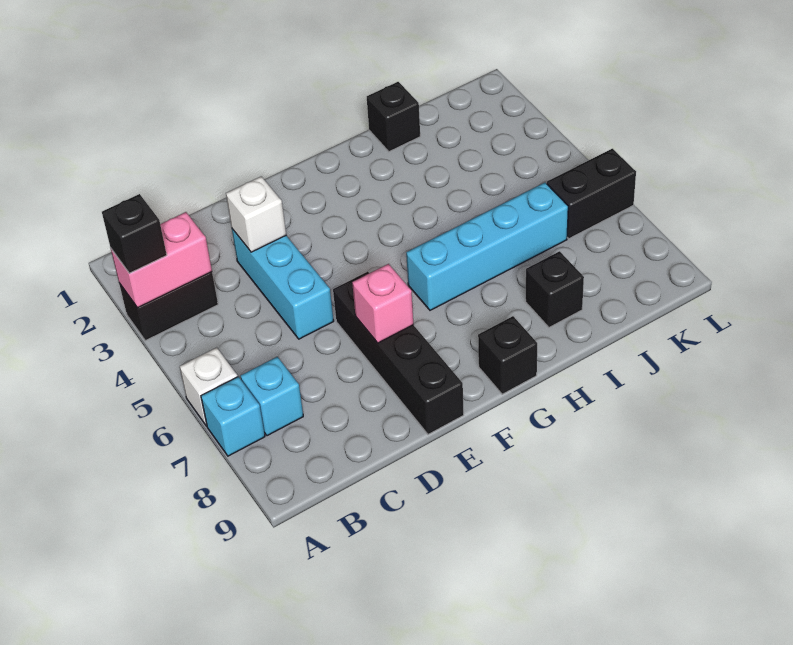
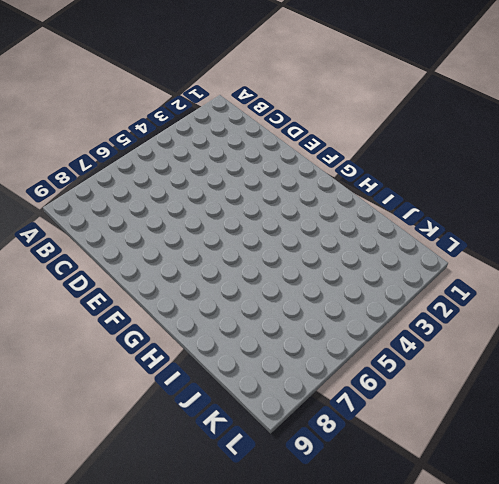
none -> black brick A3:B3 level 1
none -> white brick A6 level 1
none -> cyan brick A7 level 1

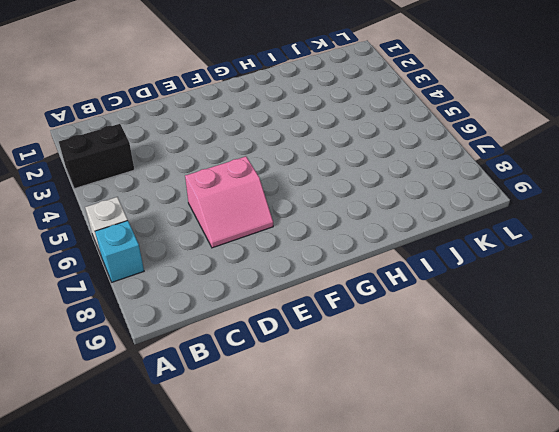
pink slope D6:E7 level 1 top 6 -> black brick E6:E9 level 1
none -> cyan brick B7 level 1
none -> cyan brick D3:D5 level 1
none -> cyan brick G6:J6 level 1

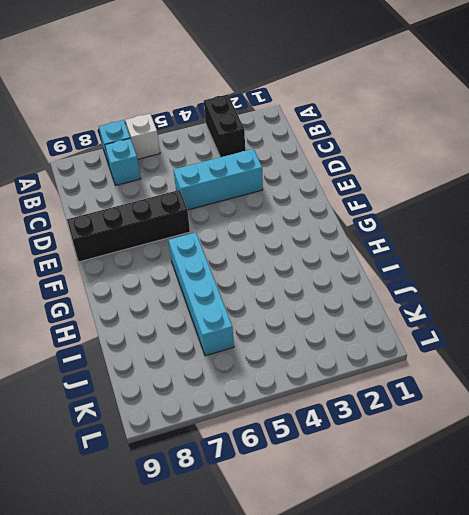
none -> black brick G9 level 1
none -> black brick I1 level 1
none -> black brick I8 level 1

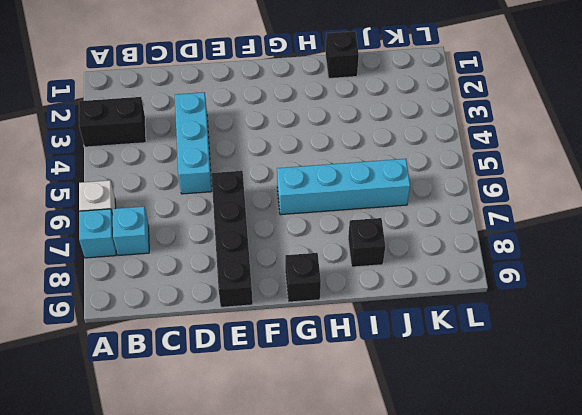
none -> black brick K6:L6 level 1
none -> pink brick A3:B3 level 2
none -> white brick D3 level 2

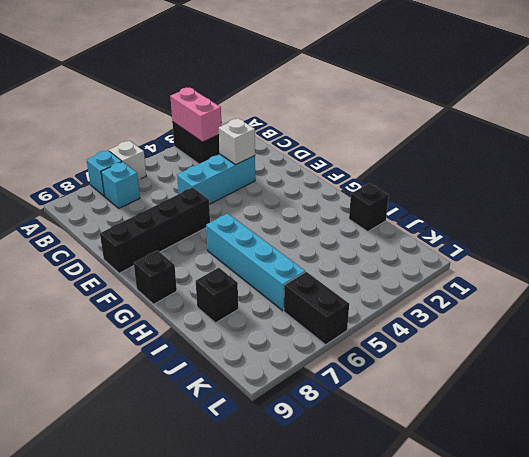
none -> pink brick E7 level 2
none -> black brick A3 level 3

